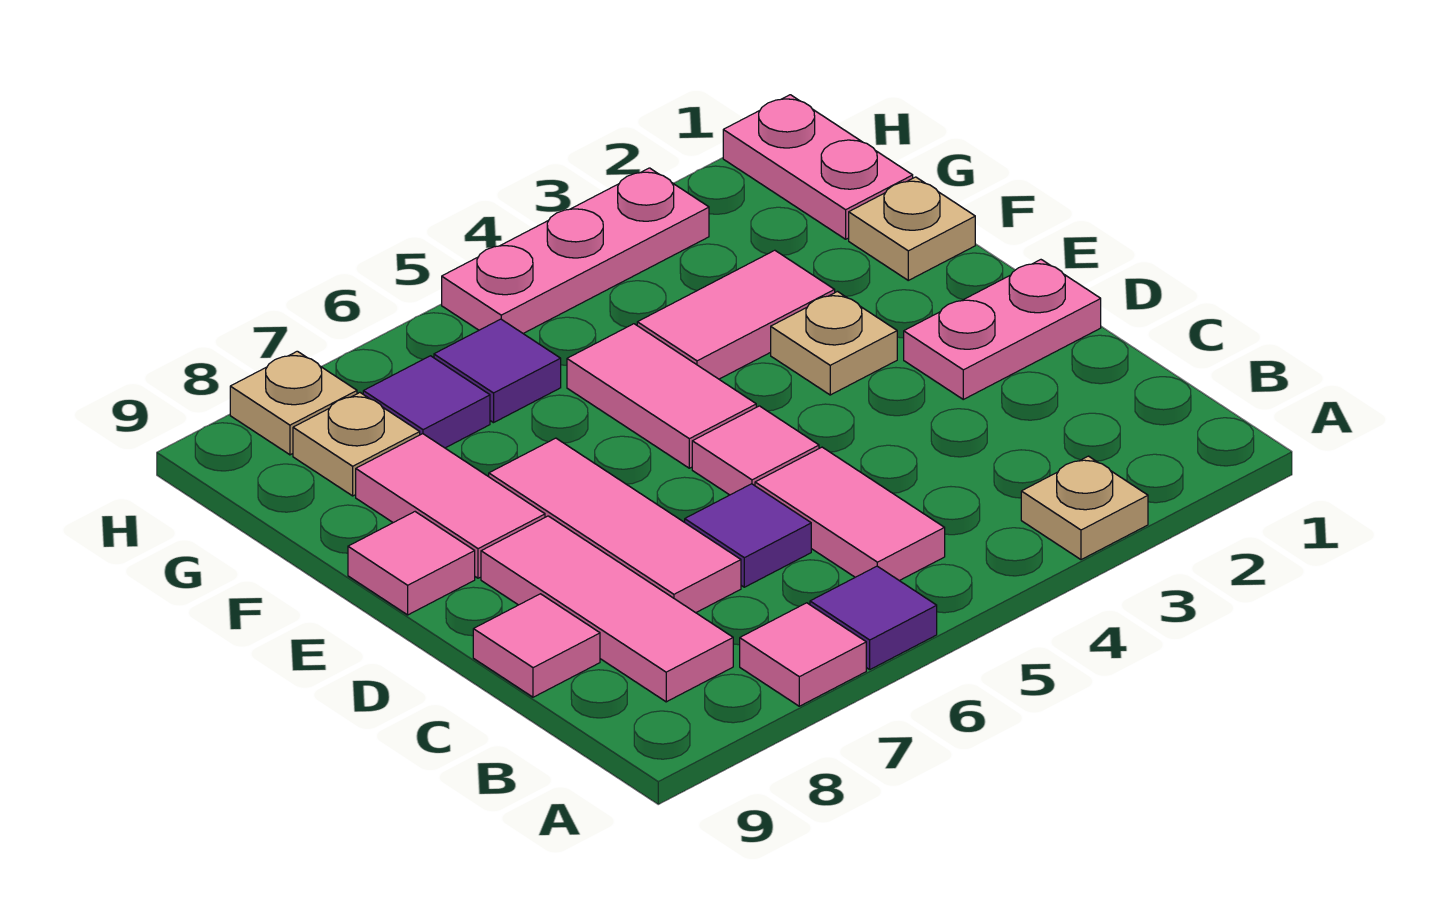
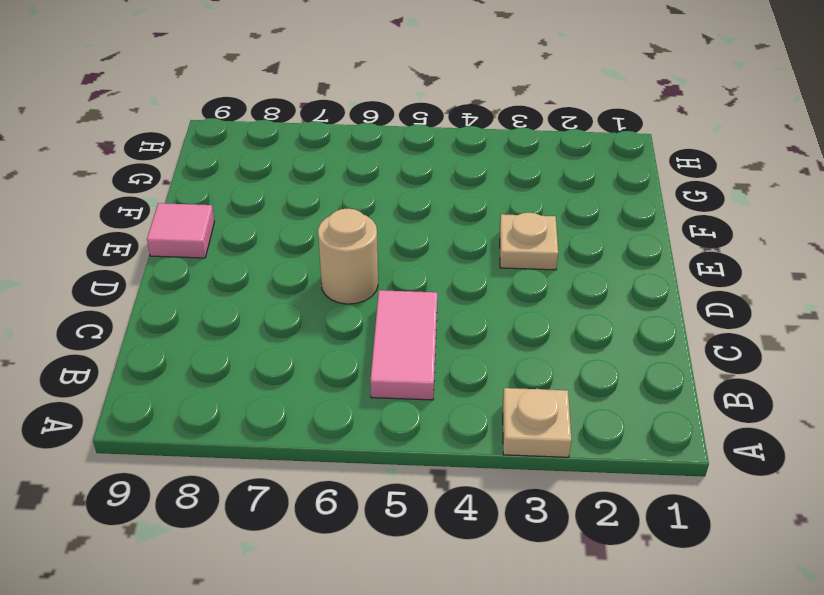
tan round brick D6 level 1 -> none
none -> purple tile A6 level 1
none -> pink tile A7 level 1
none -> pink tile B8:D8 level 1

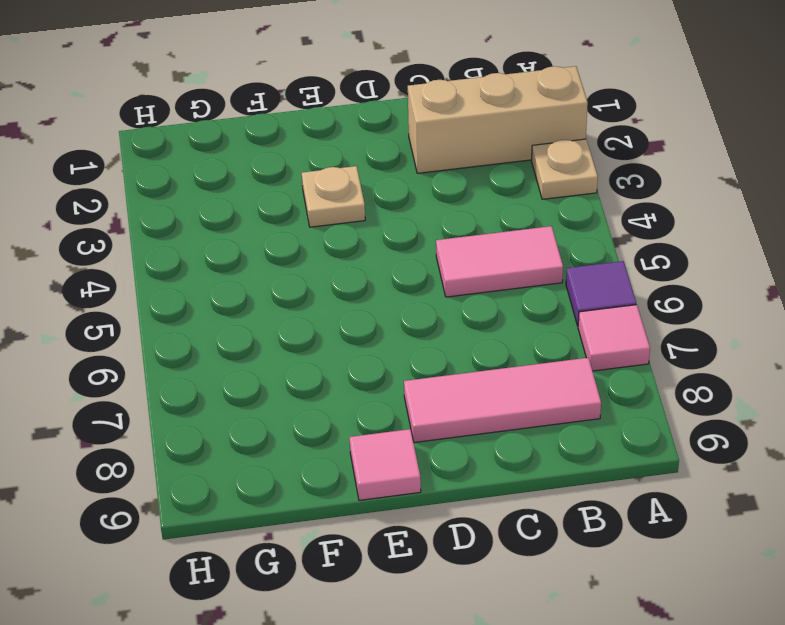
tan brick A2:C2 level 1 -> none
none -> purple tile C6 level 1
none -> pink tile C7:E7 level 1
none -> pink tile C9 level 1

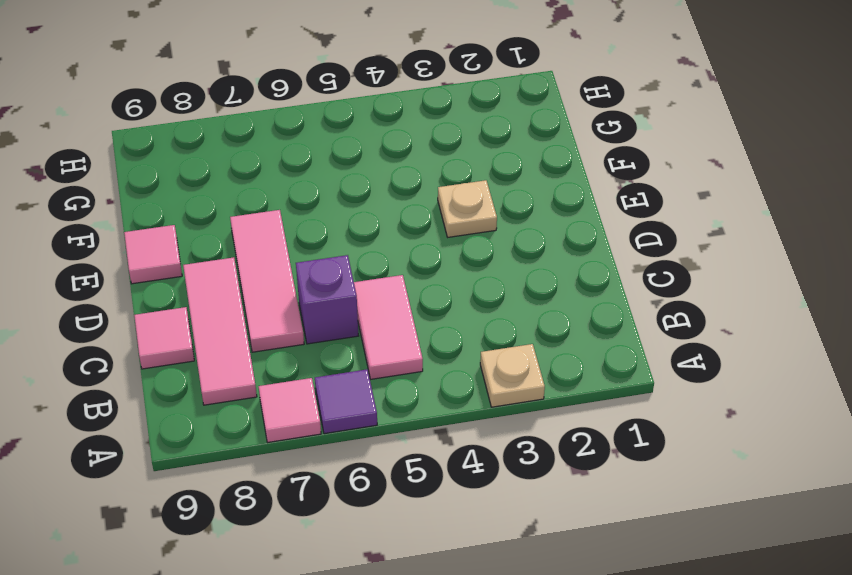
purple brick C6 level 1 -> purple tile C6 level 1
none -> pink plate D1:D2 level 1
none -> pink tile D5 level 1
none -> pink tile E5:F5 level 1

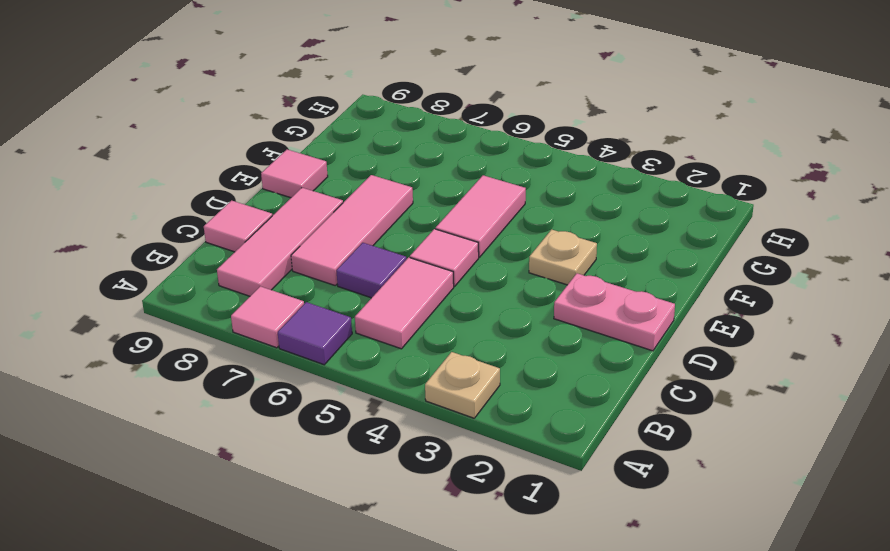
none -> pink tile E8:F8 level 1
none -> tan plate F1 level 1
none -> pink tile F3:F4 level 1

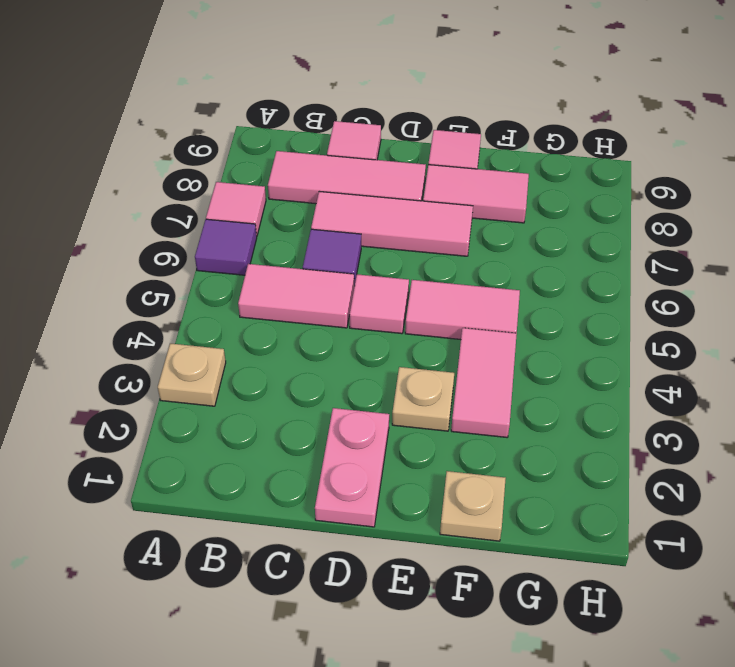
none -> pink plate G1:H1 level 1
none -> purple tile G6 level 1
none -> purple tile G7 level 1

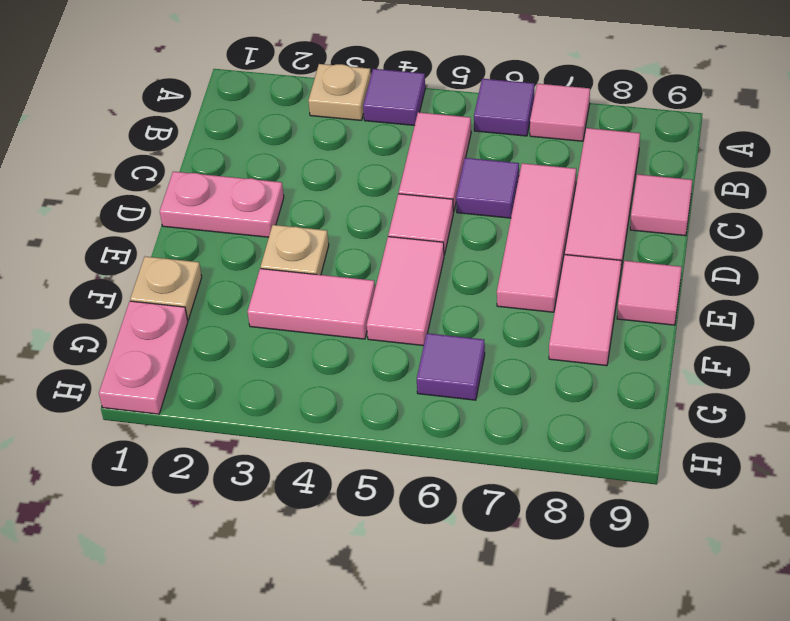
purple tile A4 level 1 -> purple tile G7 level 1
none -> tan plate G8 level 1
none -> pink plate H3:H5 level 1
none -> tan plate H8 level 1

